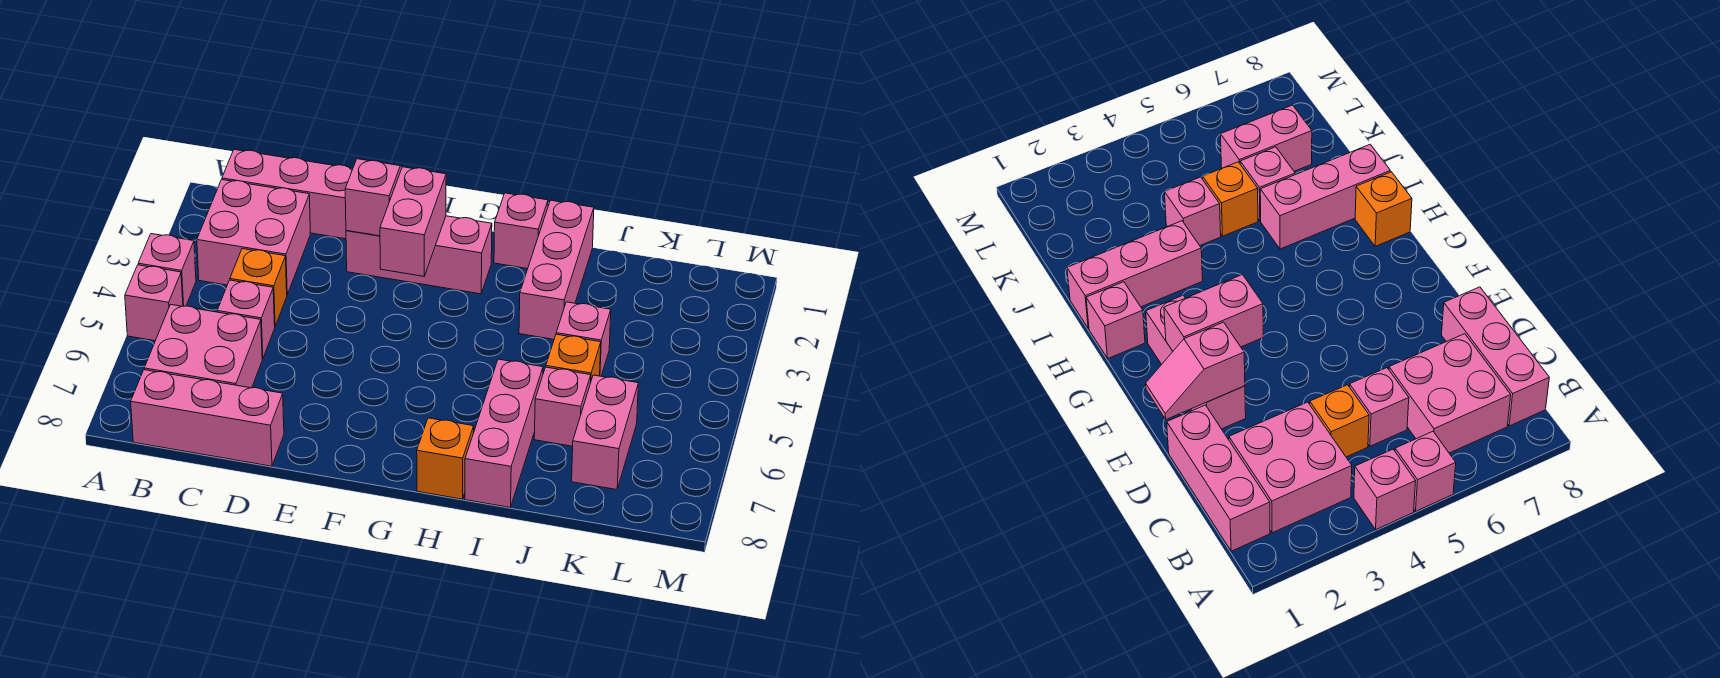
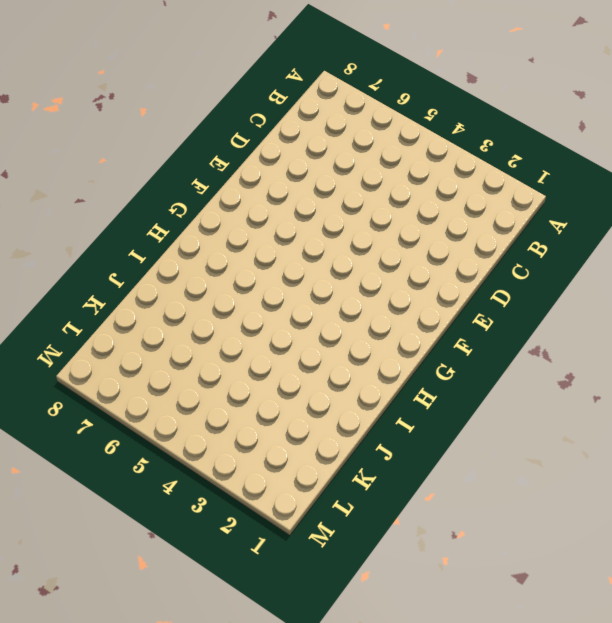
none -> pink brick A4 level 1
none -> pink brick A5 level 1
none -> pink brick B1:D1 level 1

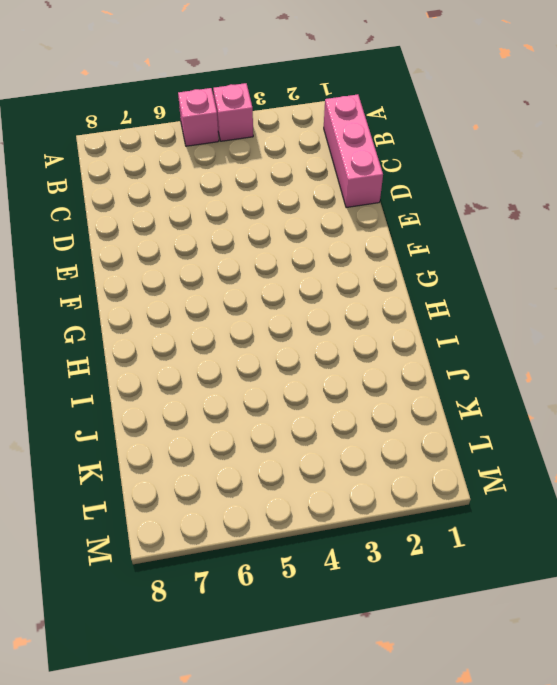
none -> pink brick B2:C3 level 1
none -> pink brick B6:C7 level 1
none -> pink brick B8:D8 level 1

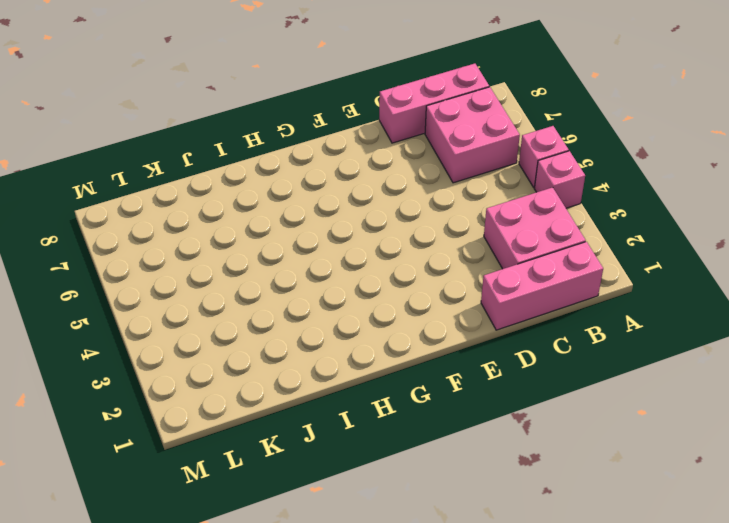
none -> orange brick C4 level 1
none -> pink brick C5 level 1
none -> pink brick E2:G2 level 1

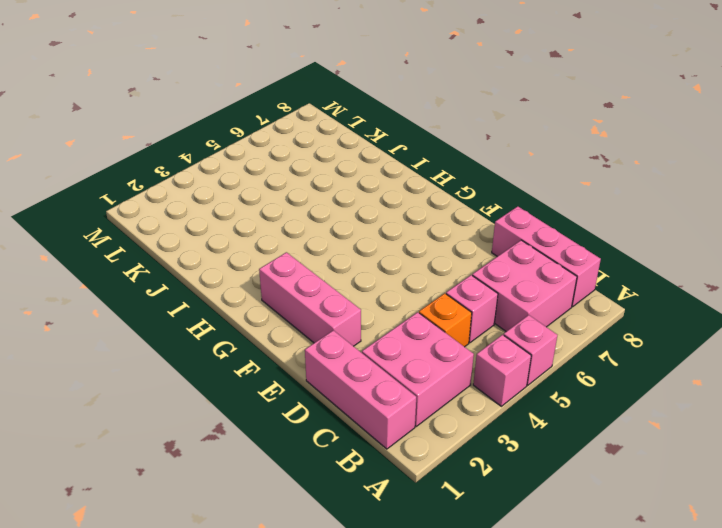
none -> pink brick H1 level 1
none -> orange brick H8 level 1
none -> pink brick I1:I3 level 1

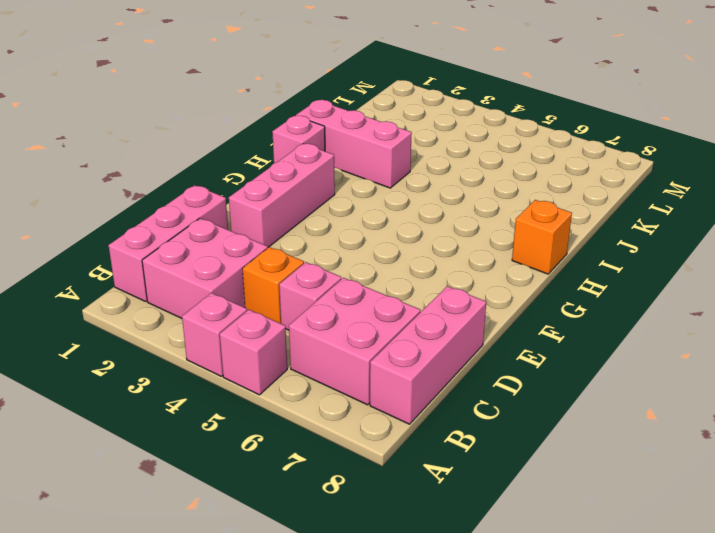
none -> pink brick I6:I8 level 1
none -> pink brick J4 level 1
none -> orange brick J5 level 1

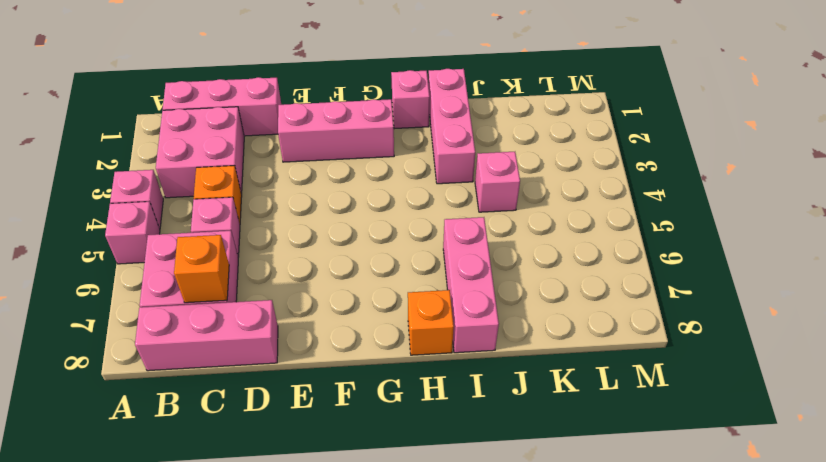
orange brick C7 level 2 -> orange brick J5 level 1
none -> pink brick J6 level 1
none -> pink brick K6:K7 level 1
none -> pink slope E1:E2 level 2 top 2

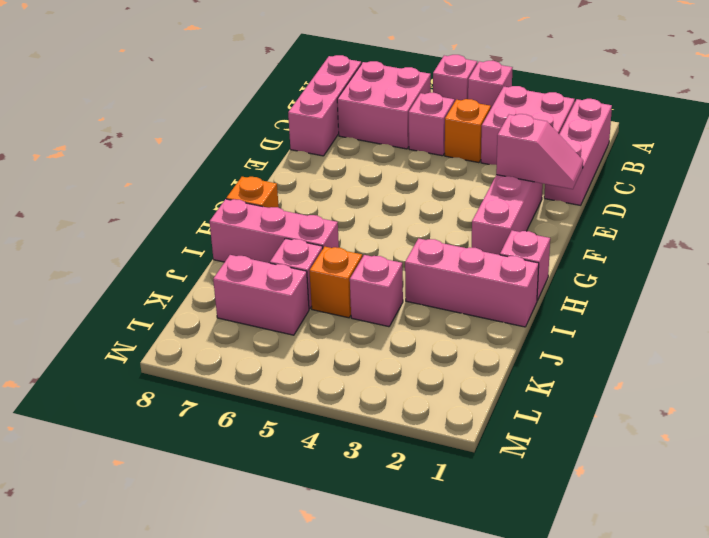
none -> pink brick F2:F3 level 2

